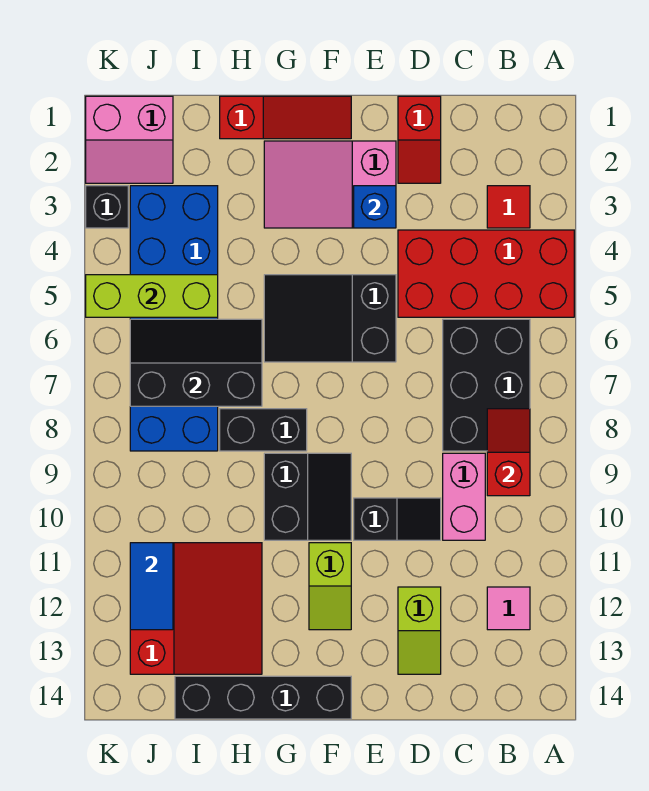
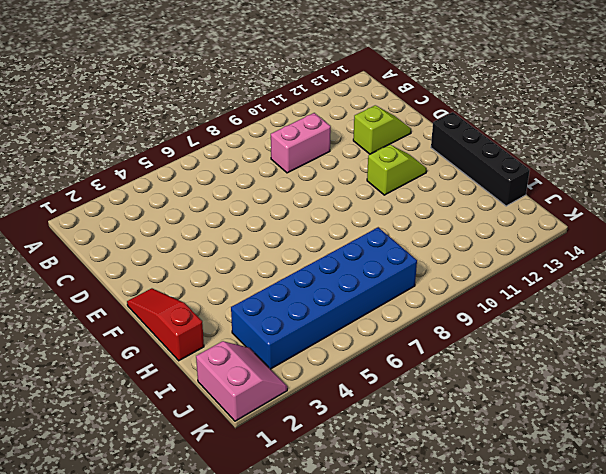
none -> red brick A4:D5 level 1
none -> red tile B3 level 1
none -> black brick B6:C8 level 1

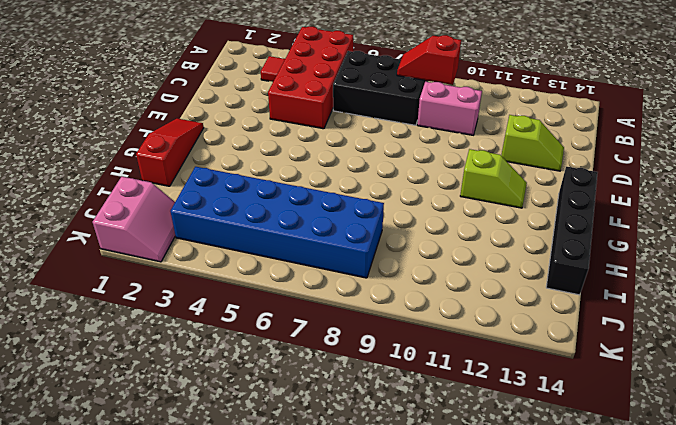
none -> pink tile B12 level 1
none -> red slope D1:D2 level 1 top 1
none -> black slope D10:E10 level 1 top E

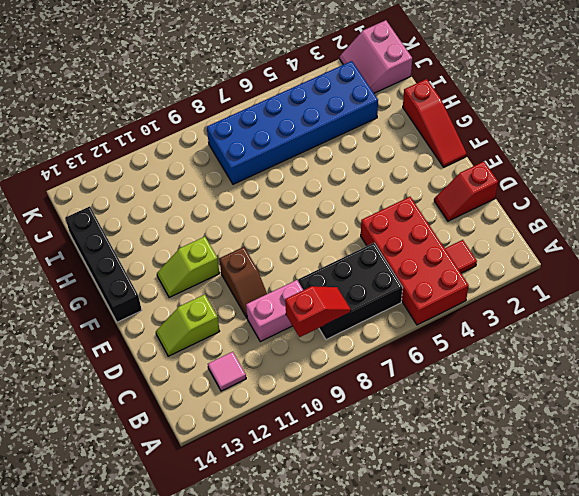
brown slope D10:E10 level 1 top E -> black slope D10:E10 level 1 top E
none -> pink slope E2:G3 level 1 top E
none -> black slope E5:G6 level 1 top E
none -> black slope F9:G10 level 1 top G

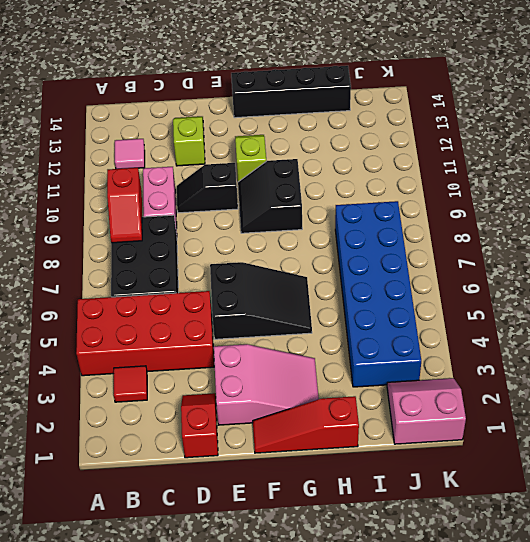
none -> black brick G8:H8 level 1
none -> red slope H11:J13 level 1 top J
none -> black brick K3 level 1

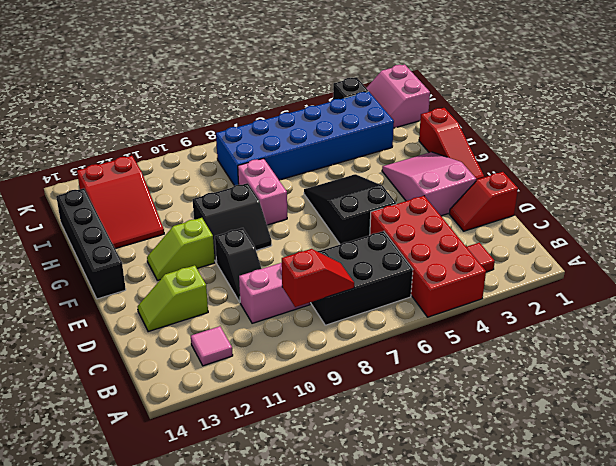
pink brick G8:H8 level 1 -> black brick G8:H8 level 1
red slope H12:J13 level 1 top J -> red slope H11:J13 level 1 top J
none -> blue brick E3 level 2
none -> black slope H6:J7 level 2 top 7
none -> lime brick I5:K5 level 2

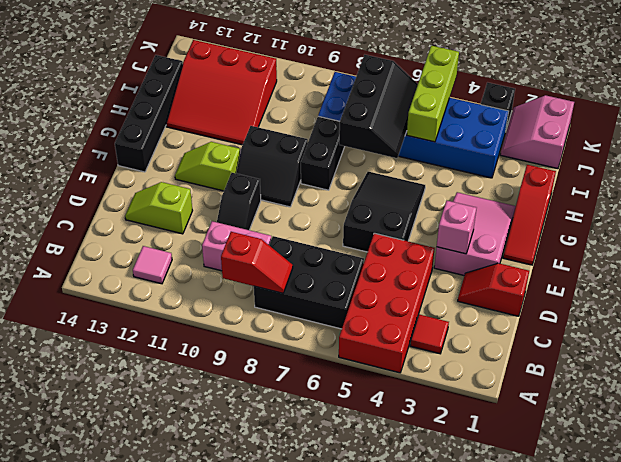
pink brick E3 level 2 -> blue brick E3 level 2
none -> blue tile J11:J12 level 2

